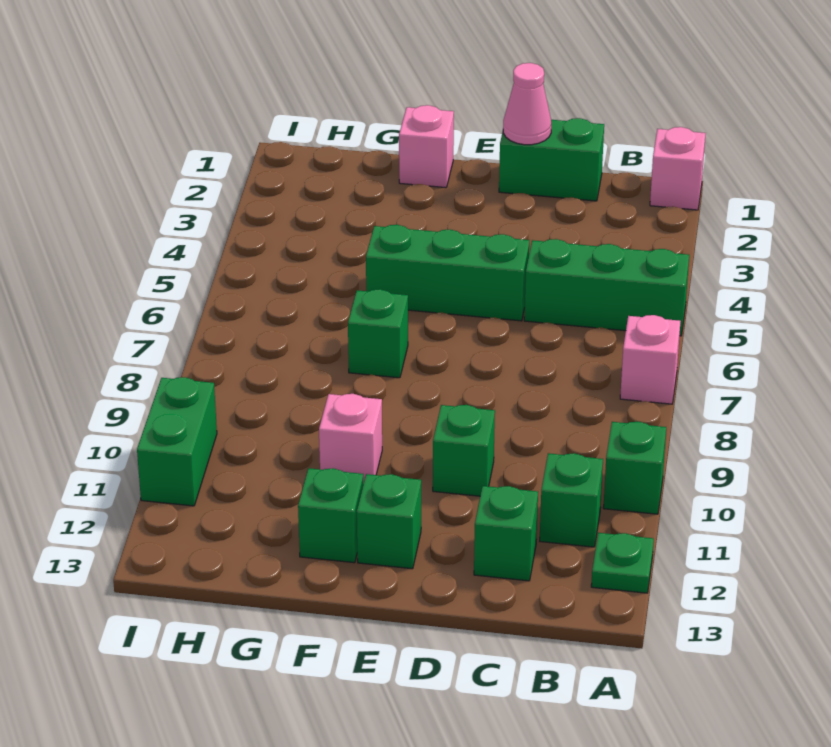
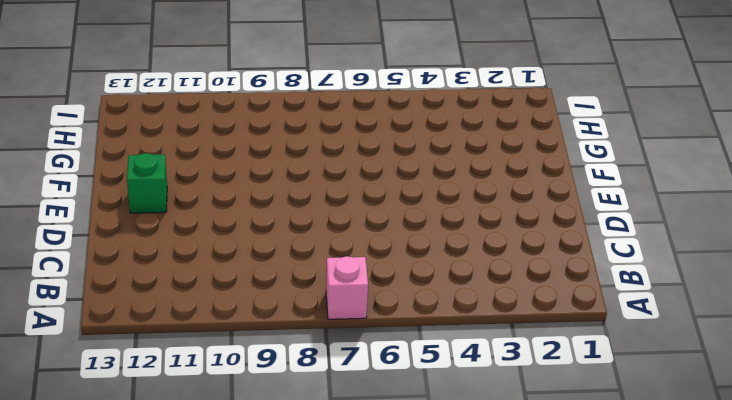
none -> pink brick A1 level 1
none -> green brick A5:C5 level 1
none -> green brick A10 level 1

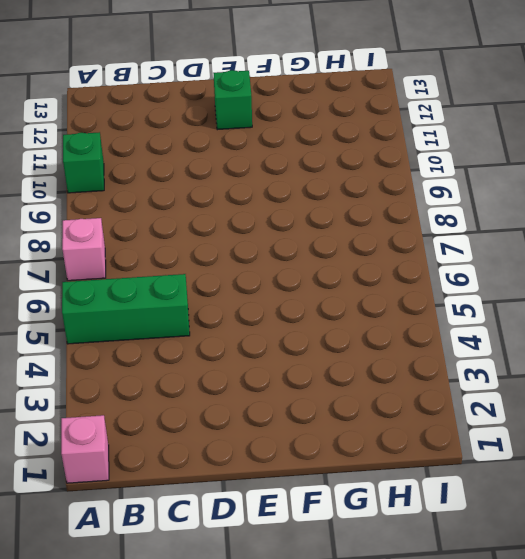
none -> green plate A12 level 1
none -> green brick B11 level 1
none -> green brick C1:D1 level 1

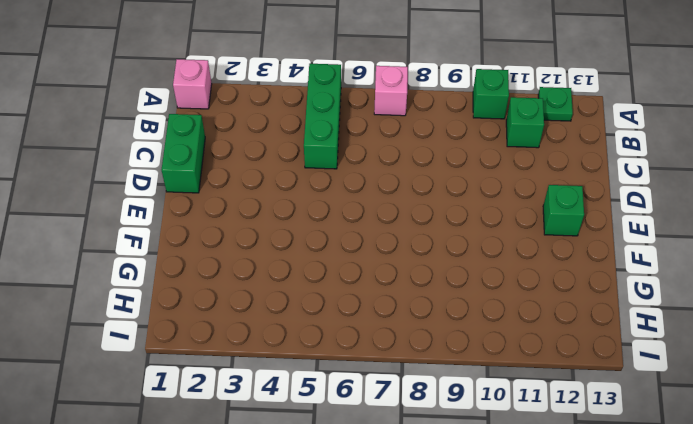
none -> green brick C12 level 1
none -> green brick D5:F5 level 1
none -> green brick D10 level 1

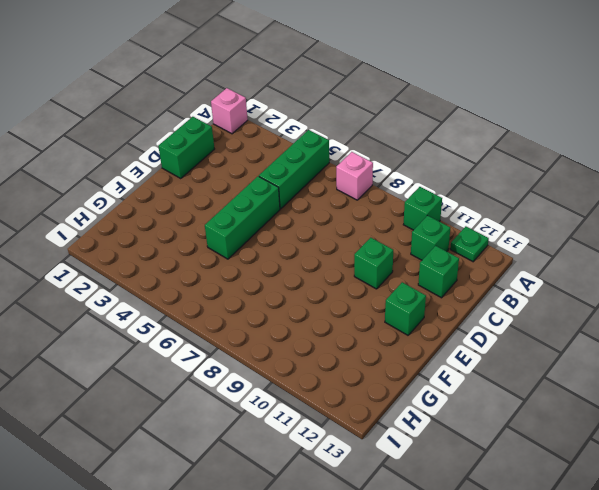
none -> pink brick F1 level 1
none -> green brick F7 level 1
none -> pink brick F10 level 1

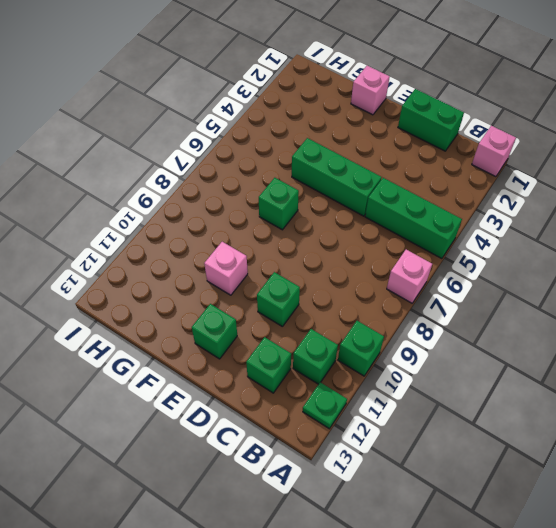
none -> green brick F12 level 1
none -> green brick I10:I11 level 1
none -> pink cone D1 level 2

